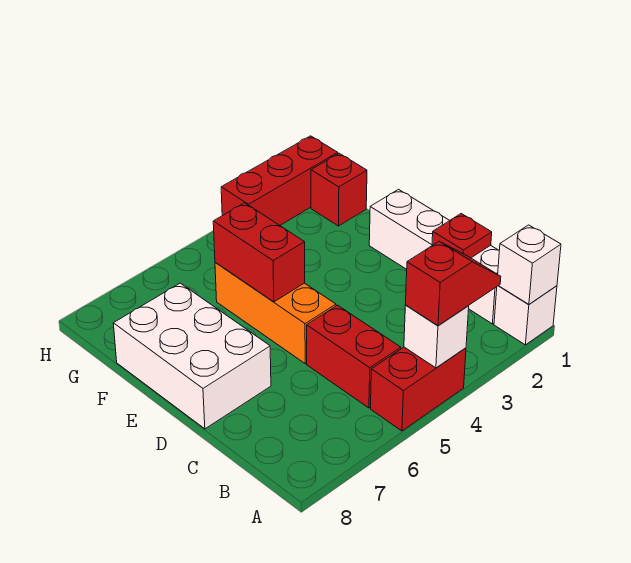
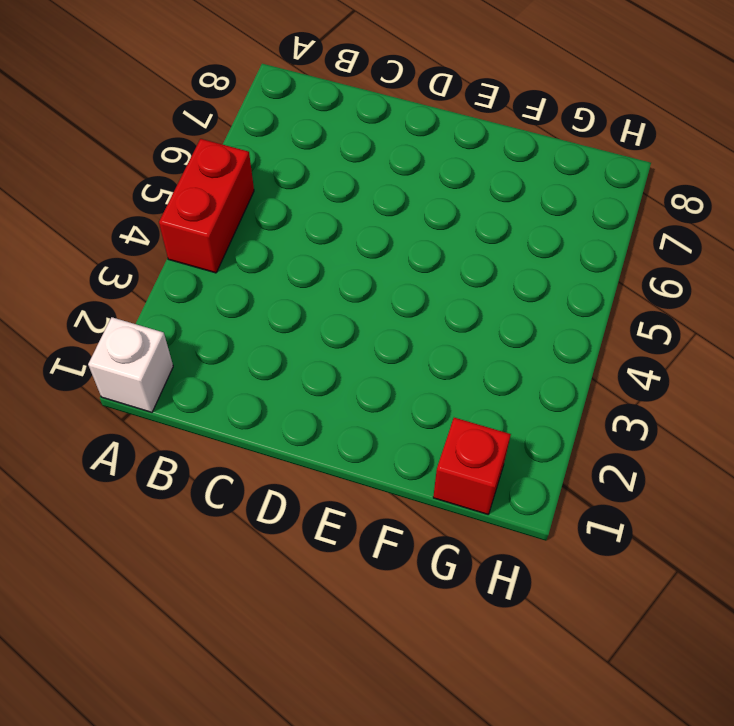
none -> white brick B1:E1 level 1
none -> red brick B5:C5 level 1
none -> orange brick D5:F5 level 1

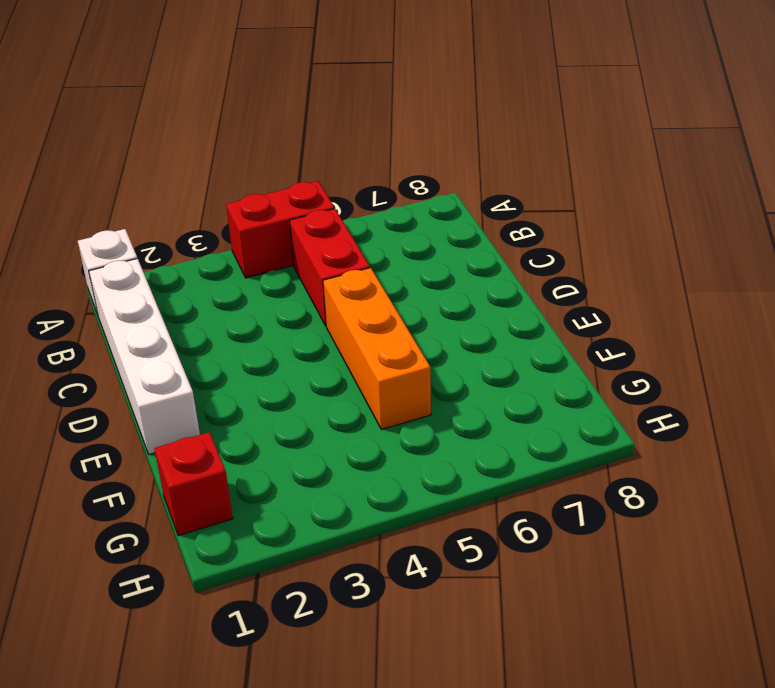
none -> white brick D7:F8 level 1
none -> red brick H1:H3 level 1
none -> white brick A1 level 2

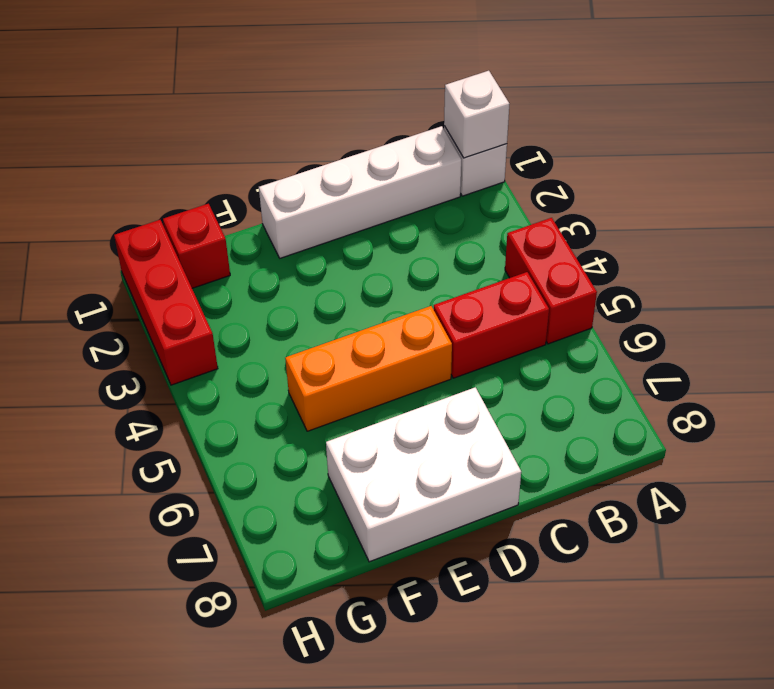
none -> white brick A4 level 2
none -> red plate C1 level 2
none -> red brick E5:F5 level 2

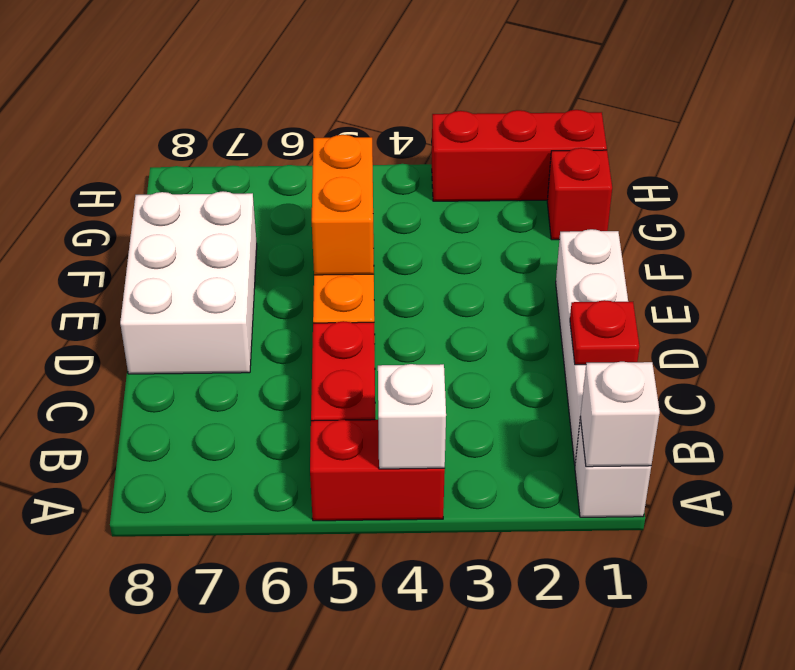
orange brick E5:F5 level 2 -> red brick E5:F5 level 2
none -> red slope A3:A4 level 3 top 4

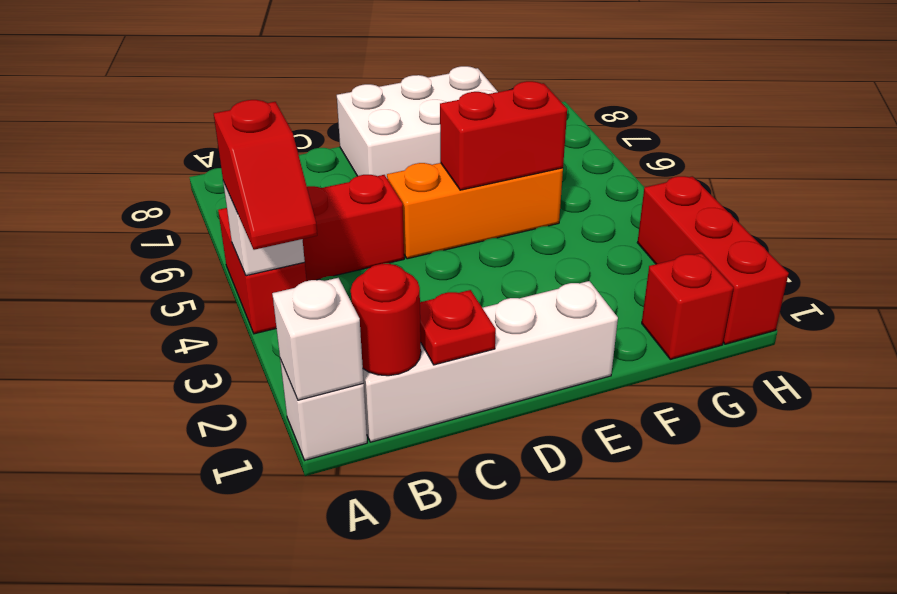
red round brick B1 level 2 -> none

